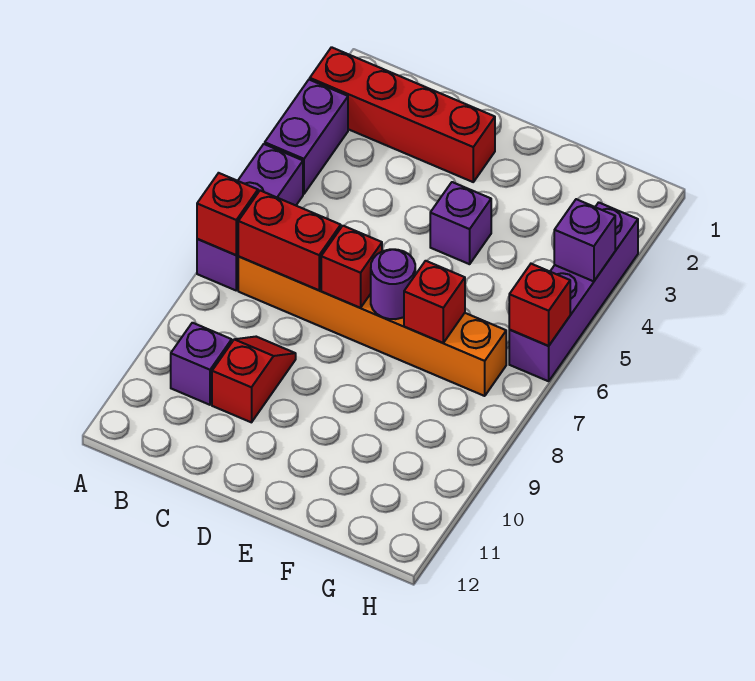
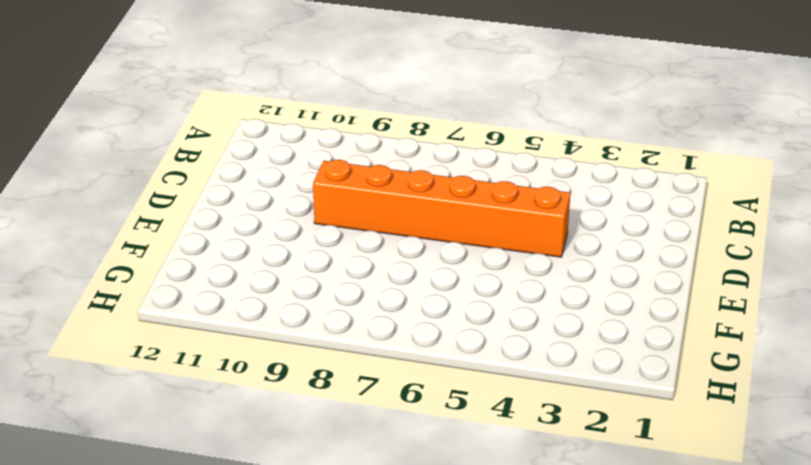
orange brick D4:D9 level 1 -> orange brick B7:G7 level 1
none -> red brick A2:D2 level 1
none -> purple brick A3:A4 level 1
none -> purple brick A5:A7 level 1

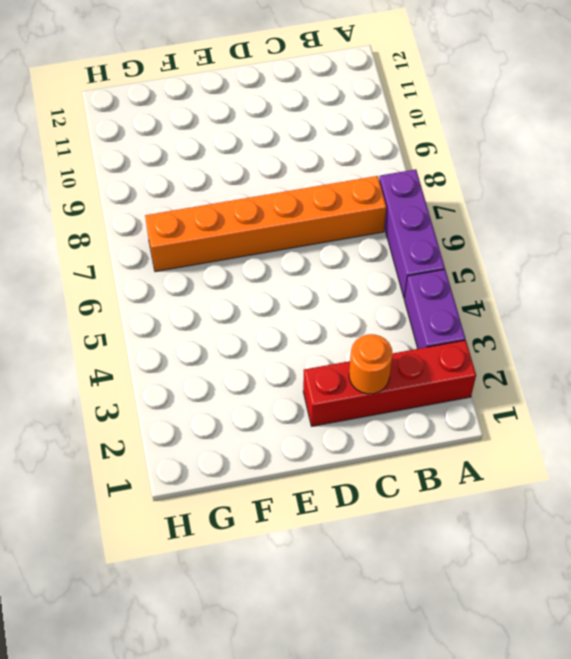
orange round brick C2 level 2 -> none
none -> purple brick B10 level 1
none -> red slope C9:C10 level 1 top 10
none -> purple brick E4 level 1

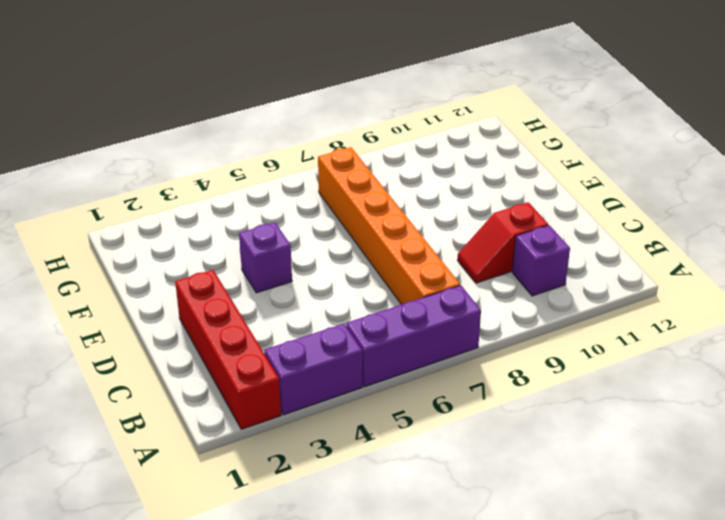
none -> purple brick H3:H6 level 1
none -> red brick A7 level 2
none -> red brick B7:C7 level 2

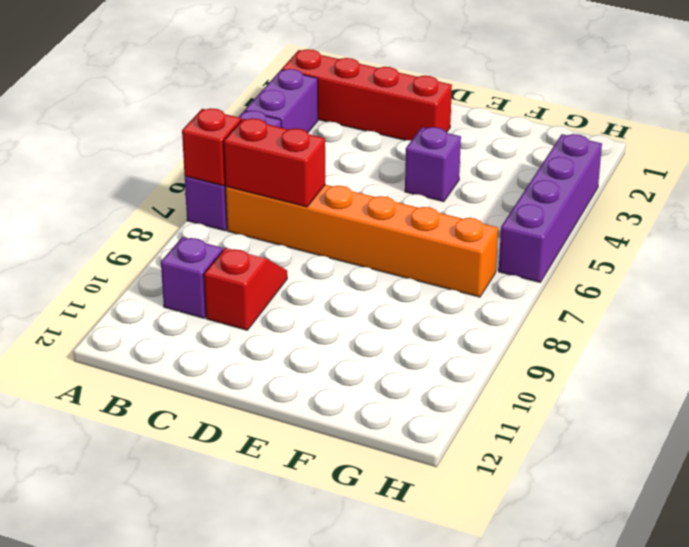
none -> red brick D7 level 2
none -> purple round brick E7 level 2
none -> red brick F7 level 2

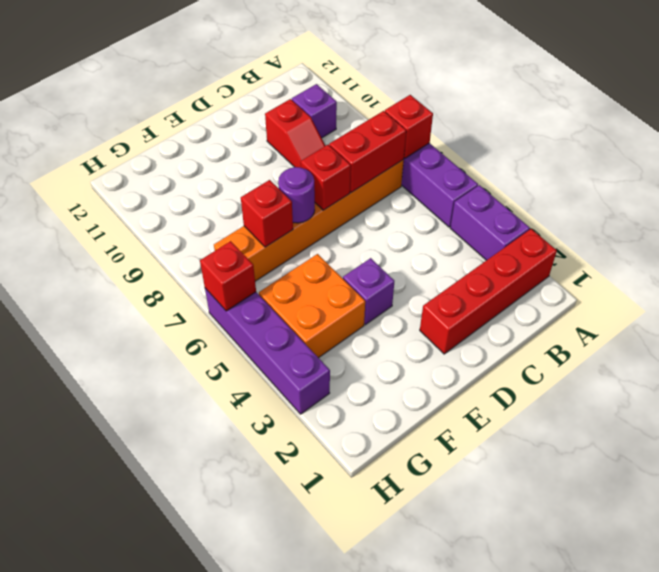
orange brick F4:G5 level 1 -> none
none -> purple brick H4 level 2

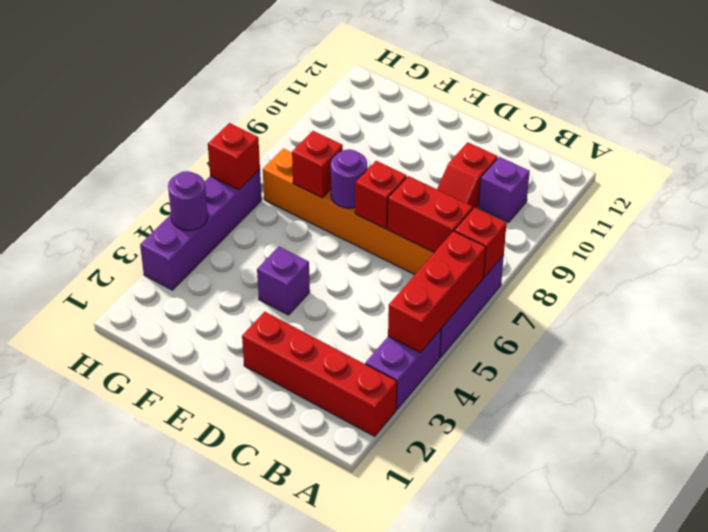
red brick A4:A6 level 2 -> none
purple round brick H4 level 2 -> purple brick H4 level 2

